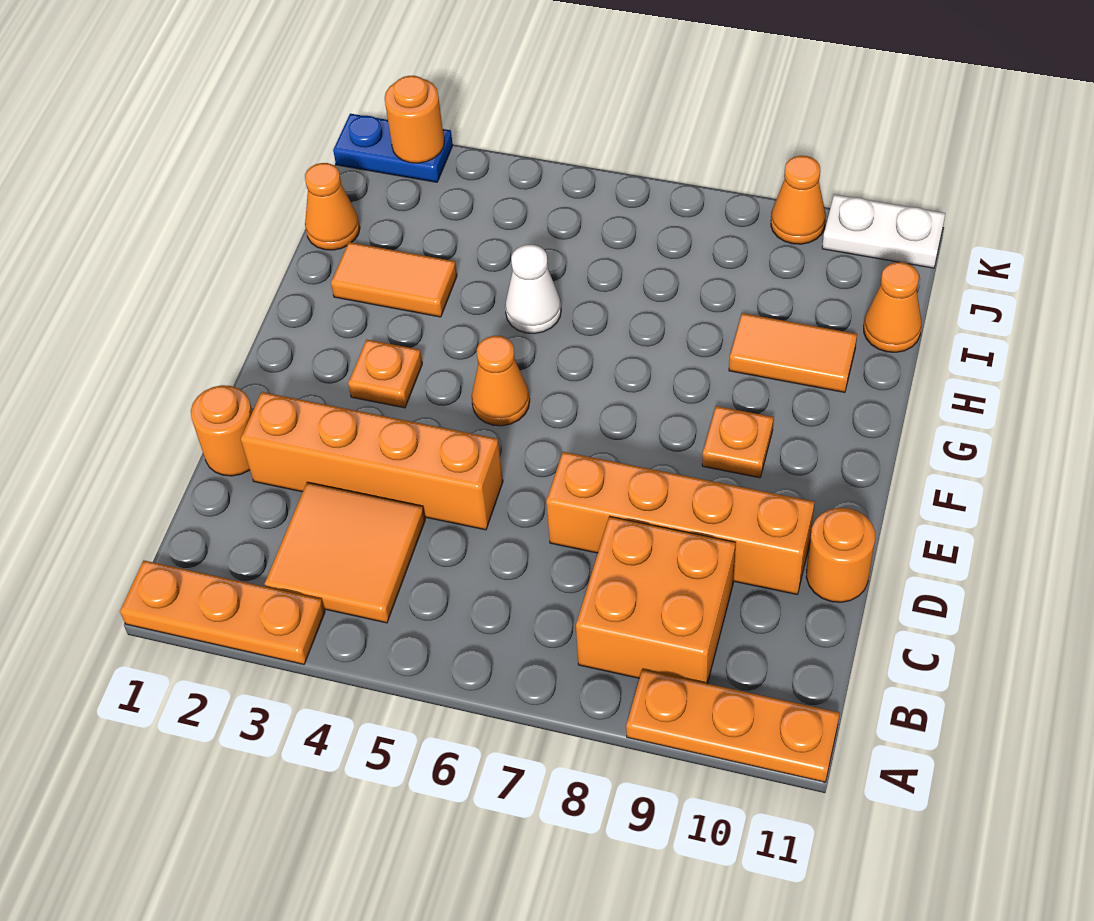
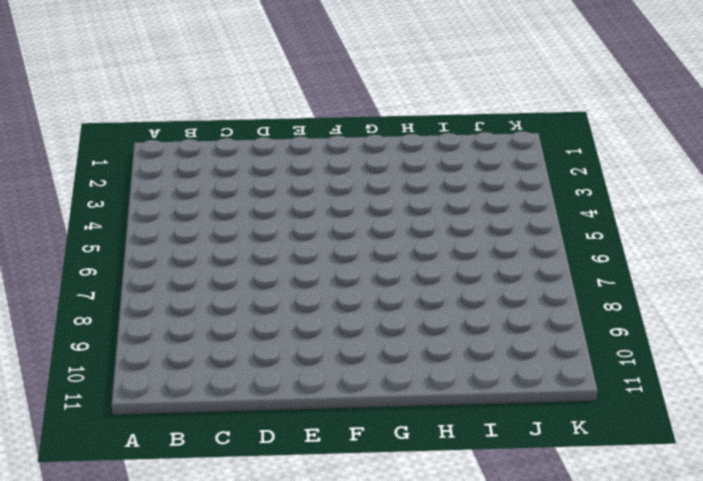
none -> orange plate A1:A3 level 1
none -> orange plate A9:A11 level 1
none -> orange tile B3:C4 level 1

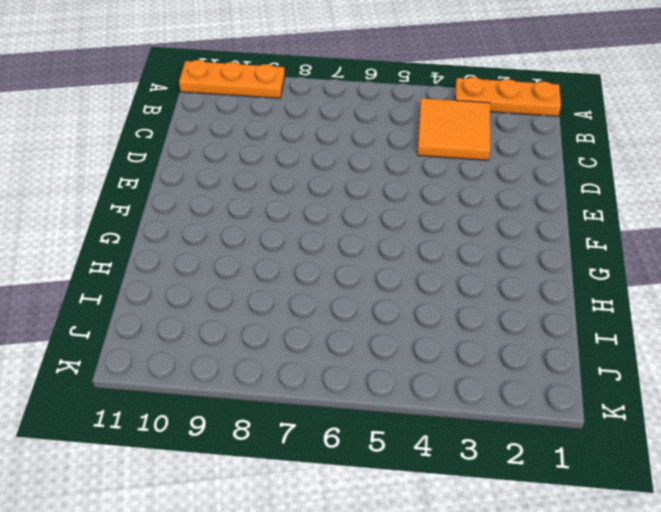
none -> orange brick B8:C9 level 1
none -> orange round brick D1 level 1
none -> orange brick D2:D5 level 1

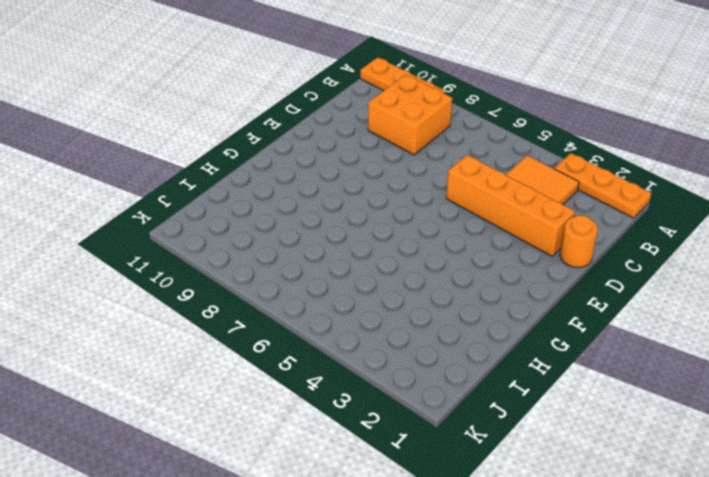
none -> orange brick D7:D10 level 1
none -> orange round brick D11 level 1
none -> orange plate F3 level 1

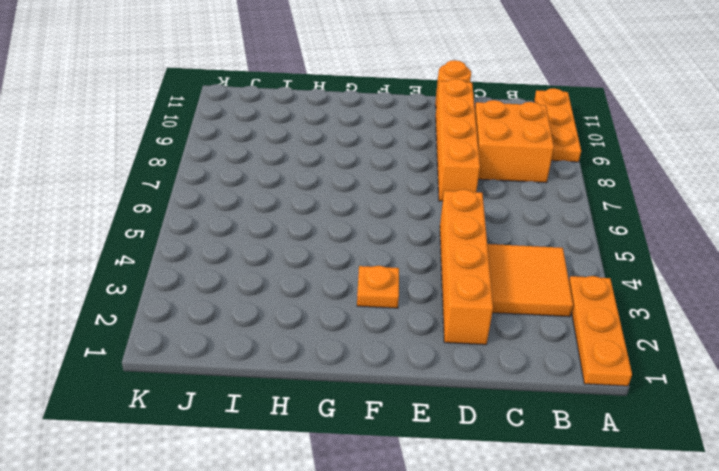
none -> orange round brick D1 level 1
none -> orange cone F5 level 1
none -> orange plate F9 level 1

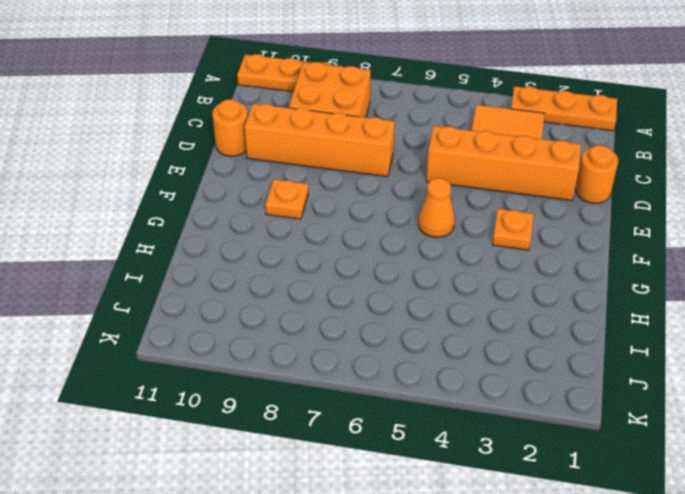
none -> orange tile H2:H3 level 1
none -> white cone H5 level 1
none -> orange tile H9:H10 level 1

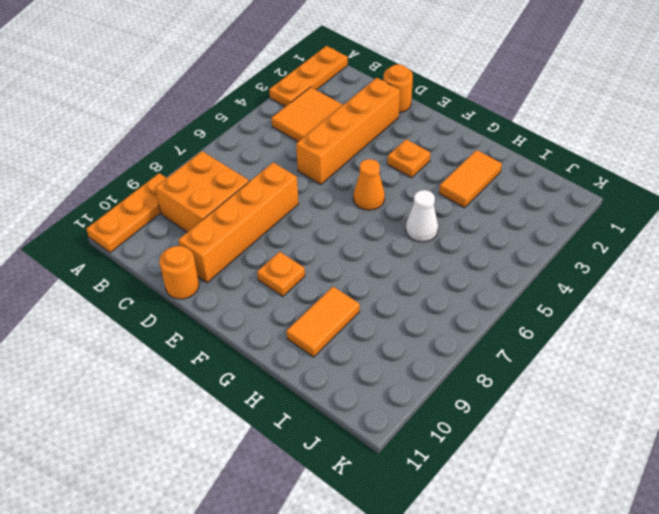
none -> orange cone I1 level 1
none -> orange cone I11 level 1
none -> blue plate K1:K2 level 1

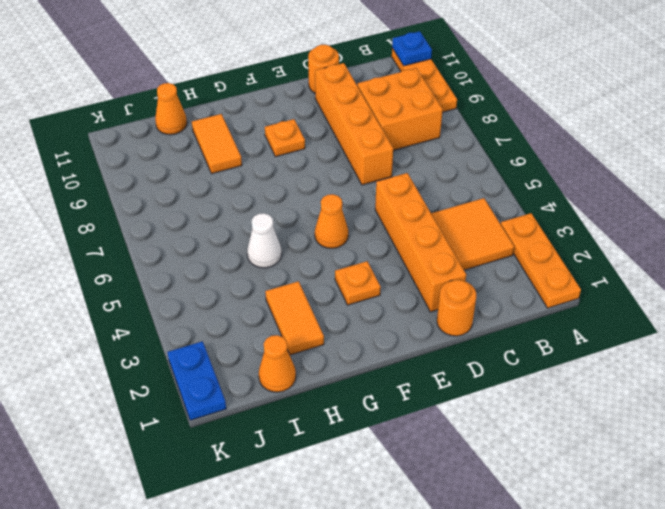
blue plate A11 level 2 -> none
none -> orange cone K9 level 1
none -> white plate K10:K11 level 1
none -> orange round brick K2 level 2

